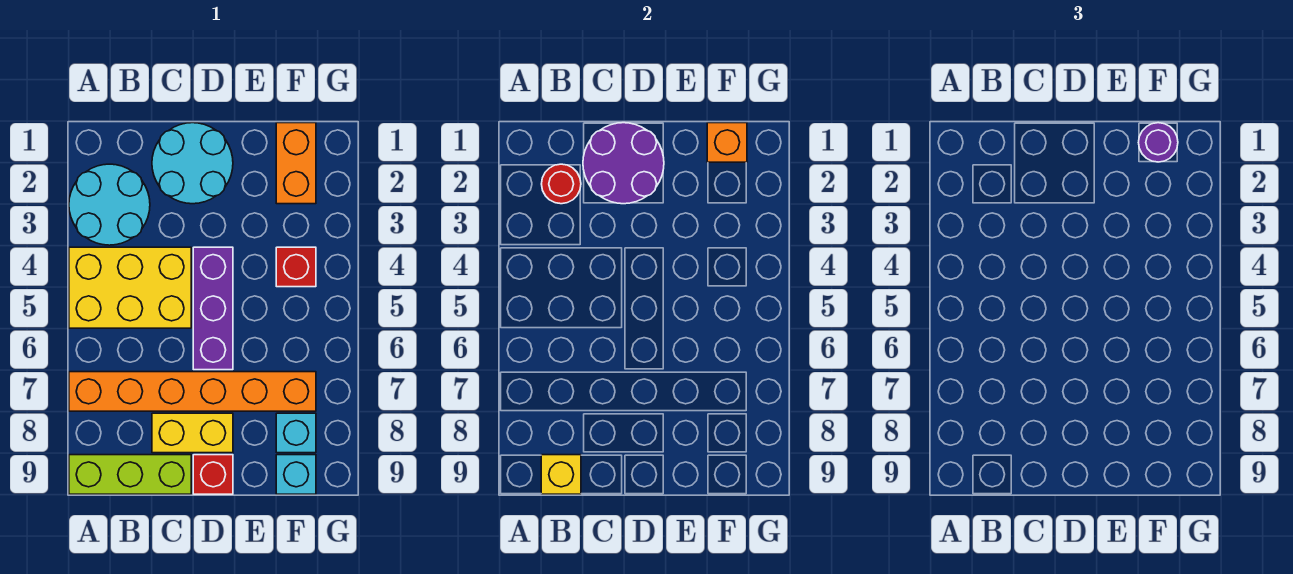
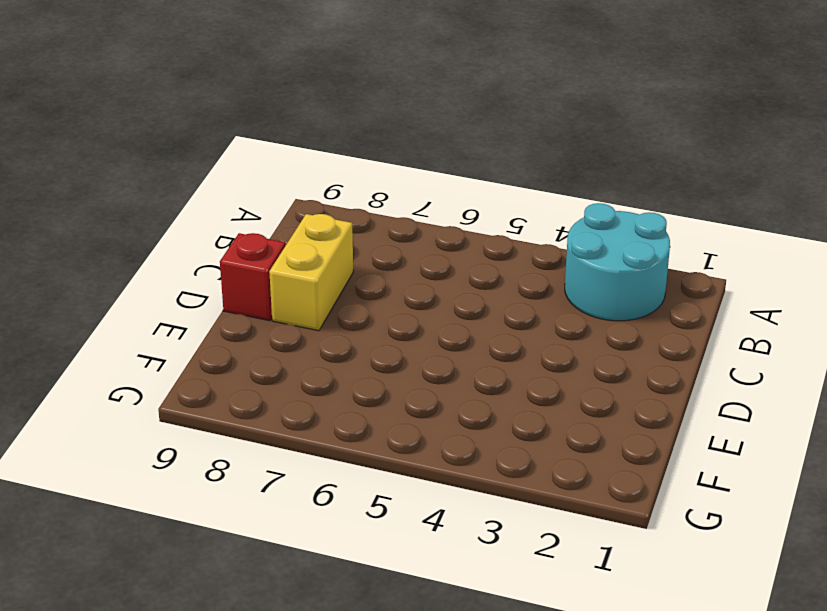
none -> yellow brick A4:C5 level 1
none -> orange brick A7:F7 level 1
none -> lime brick A9:C9 level 1

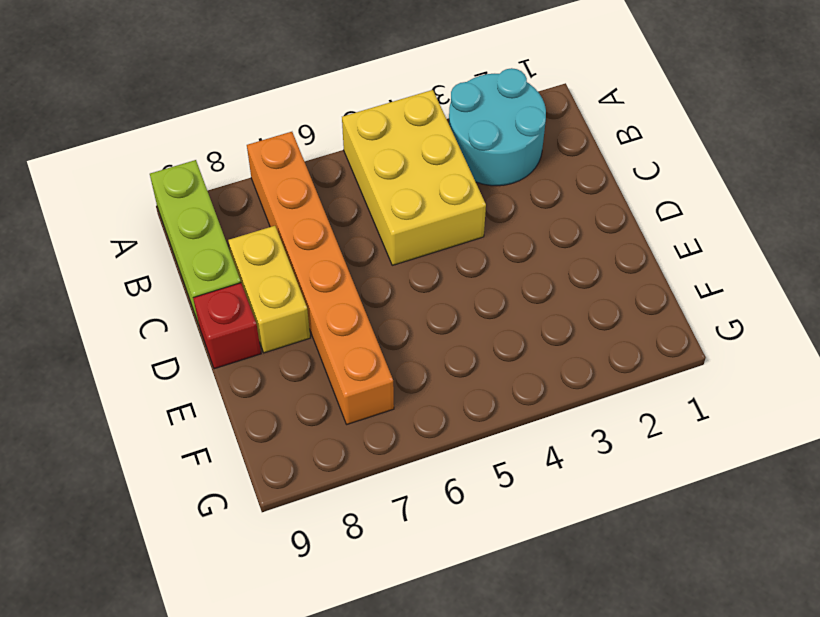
none -> cyan round brick C1:D2 level 1
none -> purple brick D4:D6 level 1
none -> orange brick F1:F2 level 1

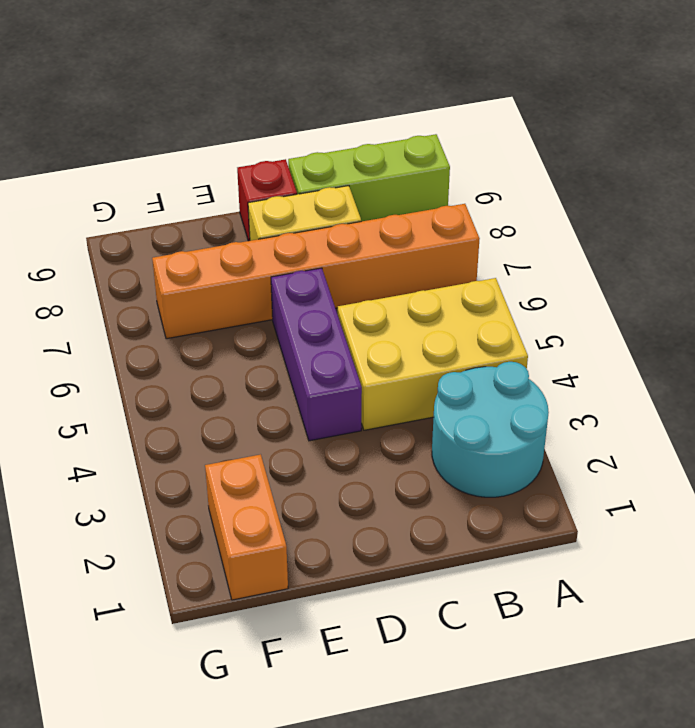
none -> cyan round brick C1:D2 level 1
none -> red brick F4 level 1
none -> cyan brick F8 level 1

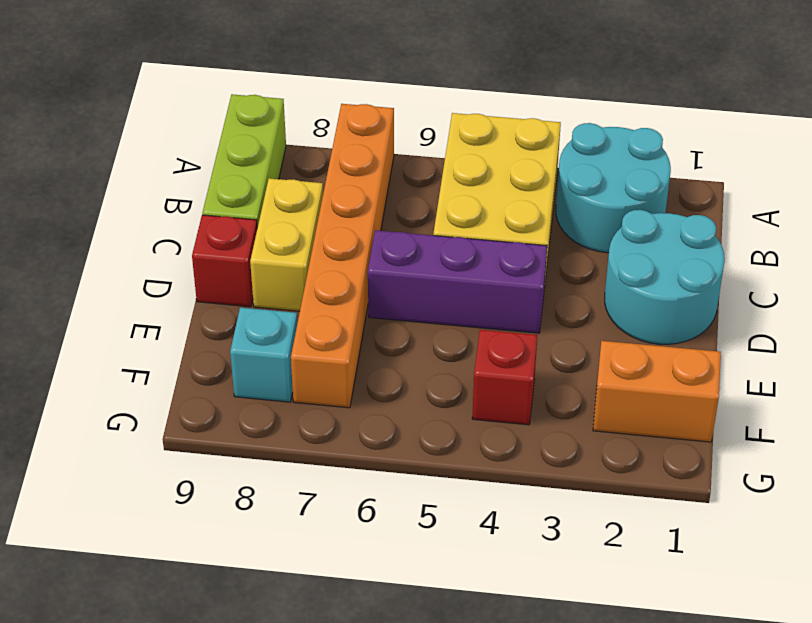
none -> cyan brick F9 level 1
none -> red round brick B2 level 2
none -> yellow brick B9 level 2

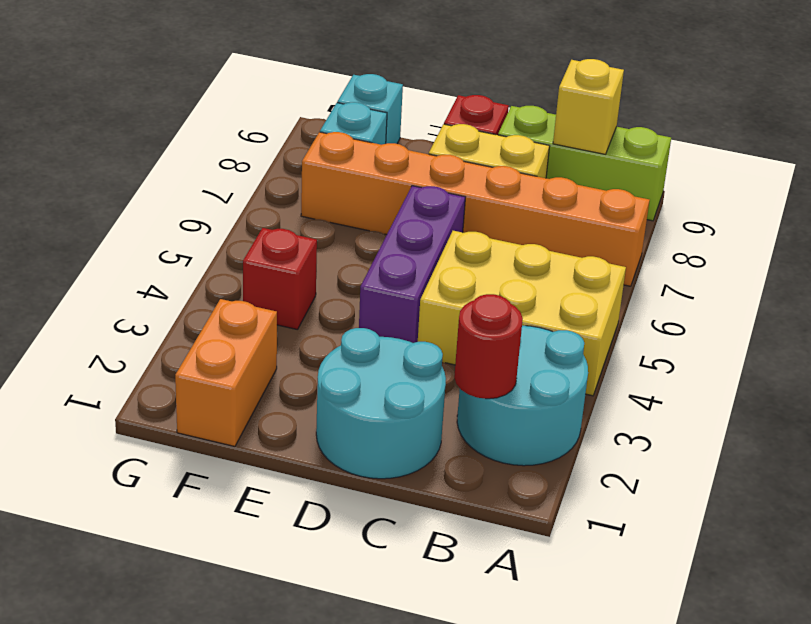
none -> purple round brick C1:D2 level 2
none -> orange brick F1 level 2
none -> purple round brick F1 level 3

